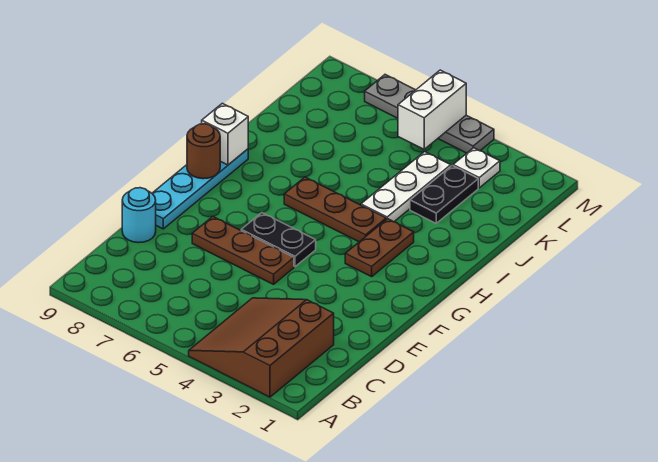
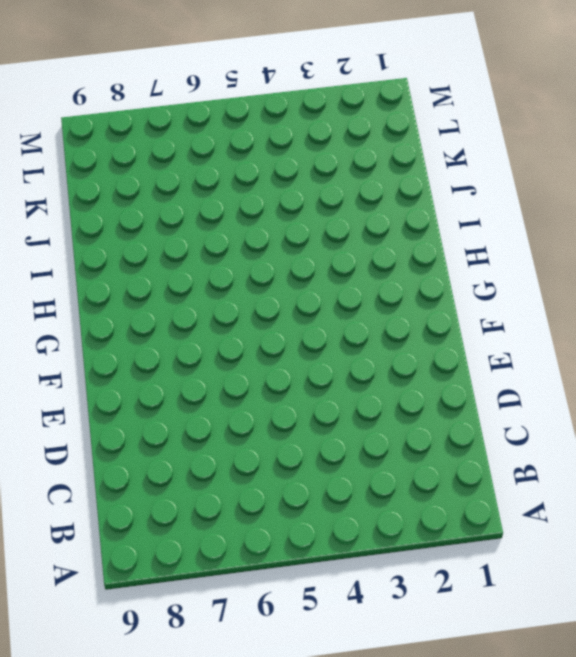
none -> brown slope A2:C4 level 1 top 2
none -> cyan round brick D9 level 1
none -> brown plate E5:E7 level 1

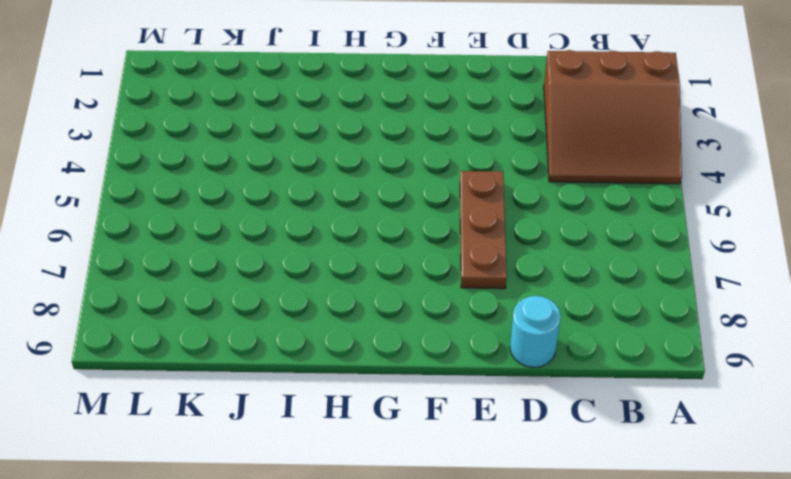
none -> cyan plate E9:H9 level 1
none -> black plate F5:F6 level 1
none -> brown plate G3:H3 level 1

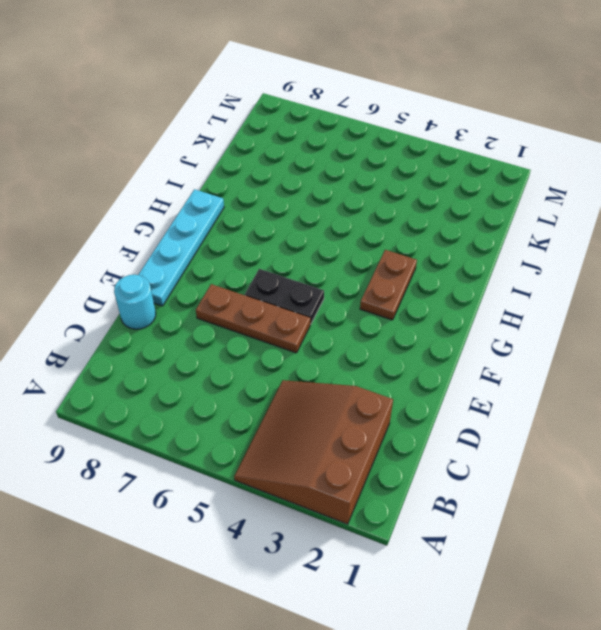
none -> brown plate H4:H6 level 1
none -> white plate I4:K4 level 1
none -> black plate J3:K3 level 1

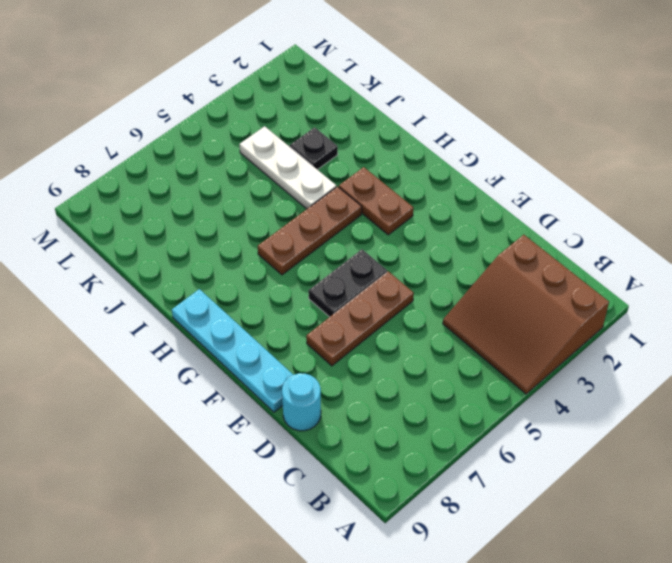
black plate J3 level 1 -> black plate J3:K3 level 1
none -> white plate L3 level 1
none -> grey plate M4:M7 level 1
none -> brown round brick G9 level 2

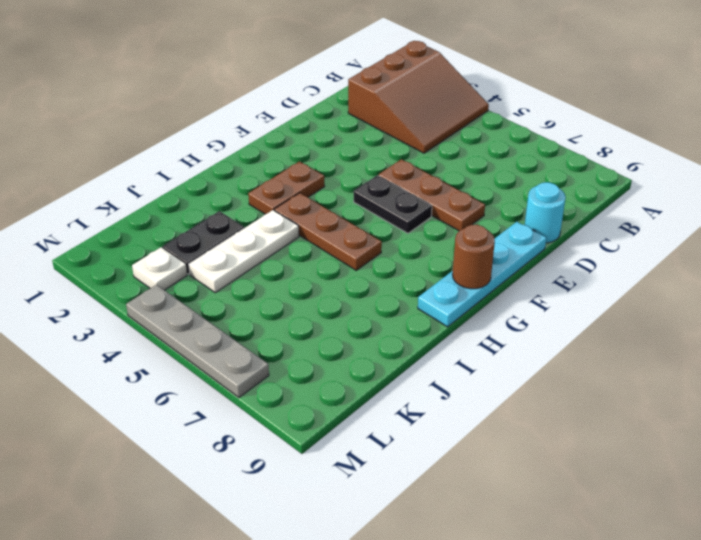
none -> white brick H9 level 2
none -> white brick L5:M5 level 2

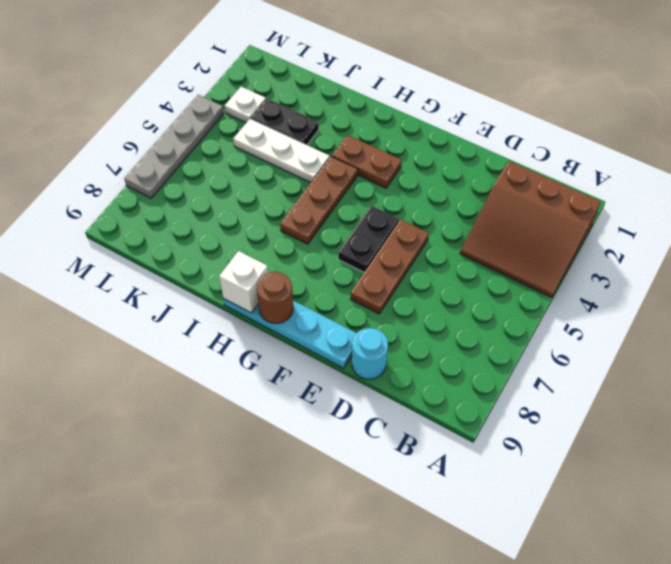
none -> white brick L5:M5 level 2

